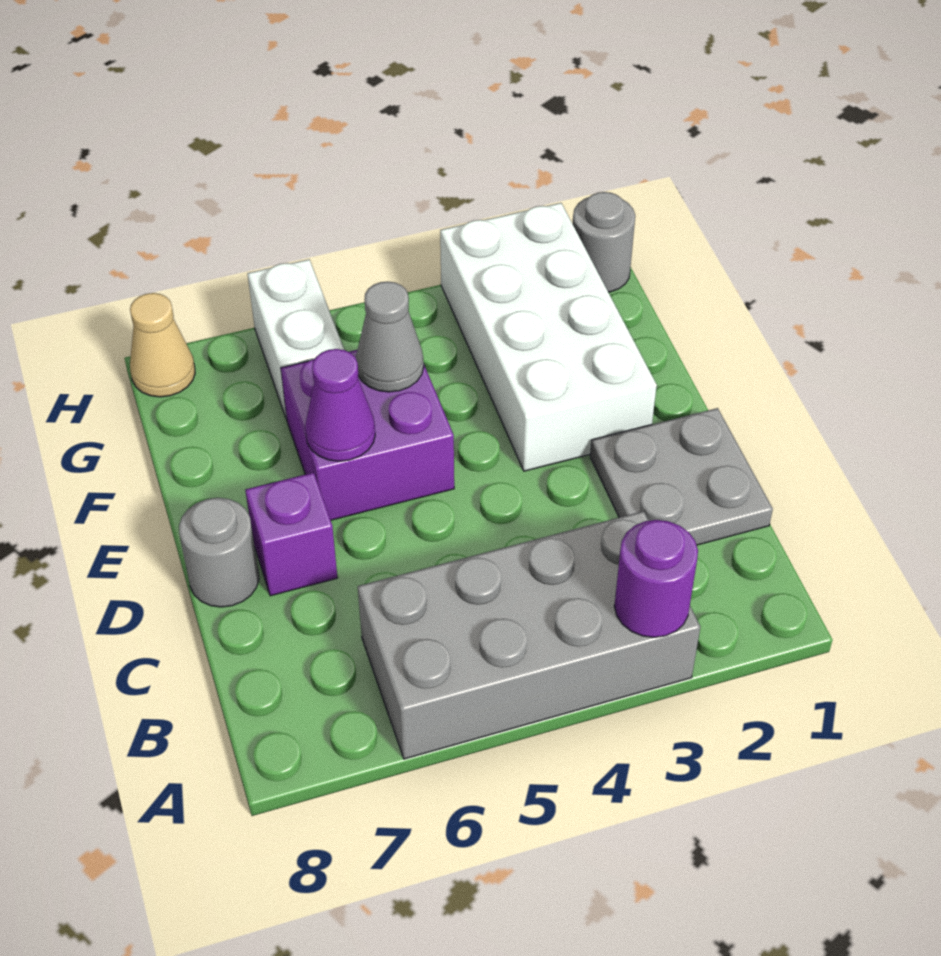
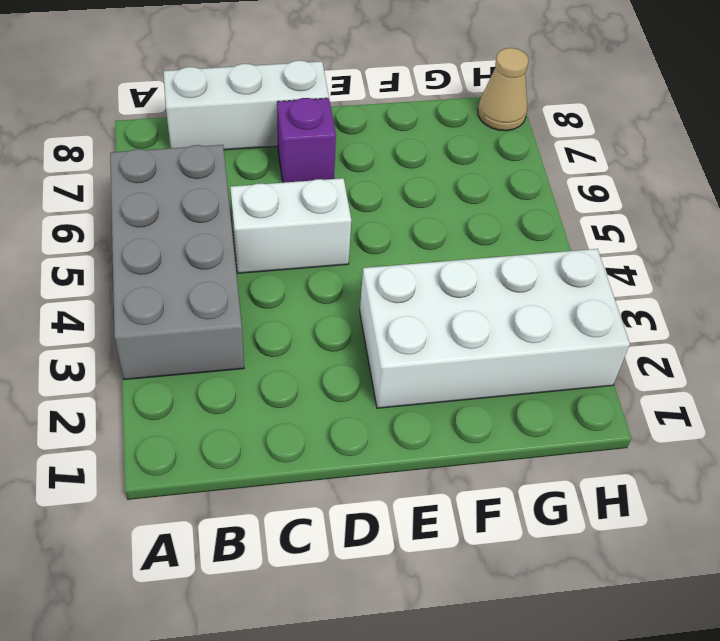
white brick B8:D8 level 1 -> grey round brick D8 level 1
white brick C5:D5 level 1 -> white brick G6:H6 level 1
none -> grey plate C1:D2 level 1
none -> purple brick E5:F6 level 1
none -> grey round brick H1 level 1

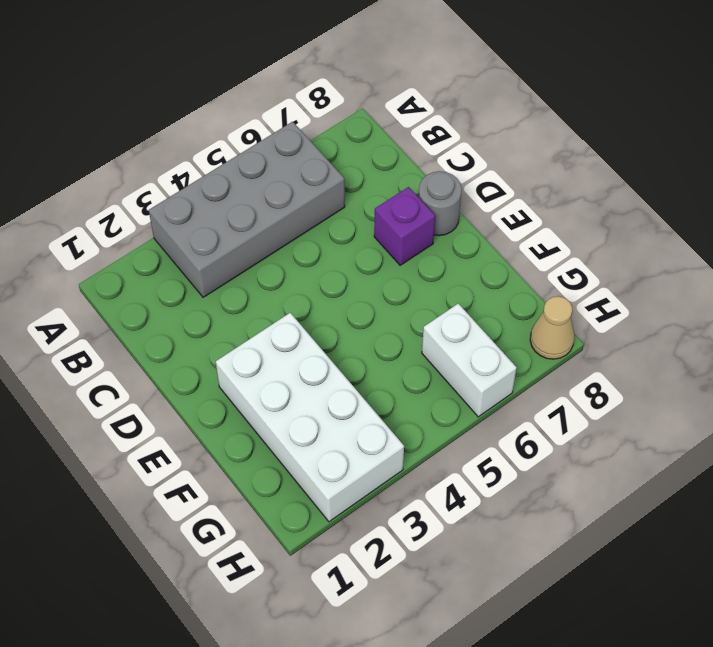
none -> grey plate C1:D2 level 1
none -> purple brick E5:F6 level 1
none -> grey round brick H1 level 1

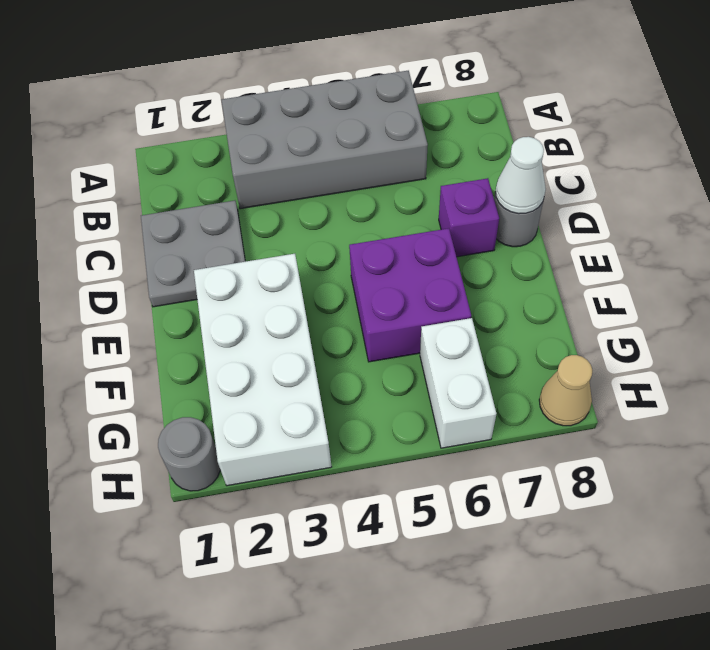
white cone D8 level 2 -> none
none -> purple round brick A3 level 2
none -> purple cone E6 level 2
none -> grey cone F5 level 2

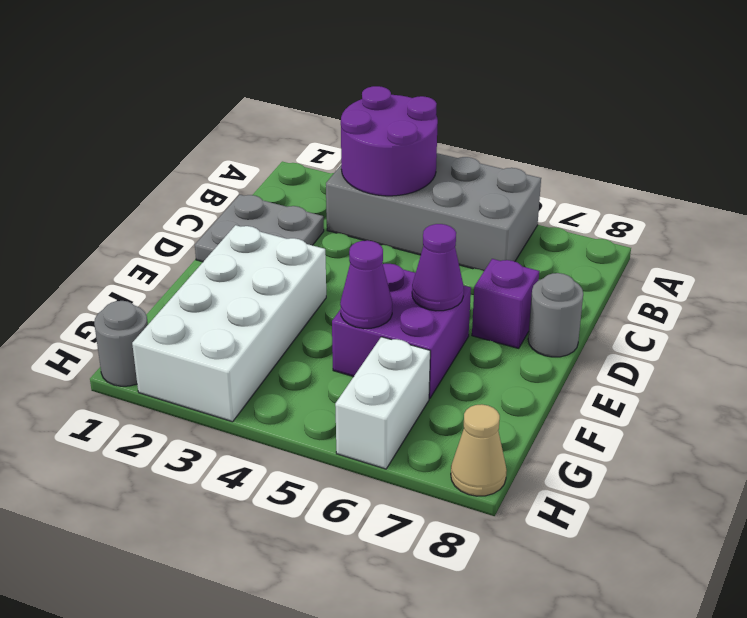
purple round brick A3:B4 level 2 -> purple round brick A3 level 2
purple cone F5 level 2 -> grey cone F5 level 2

